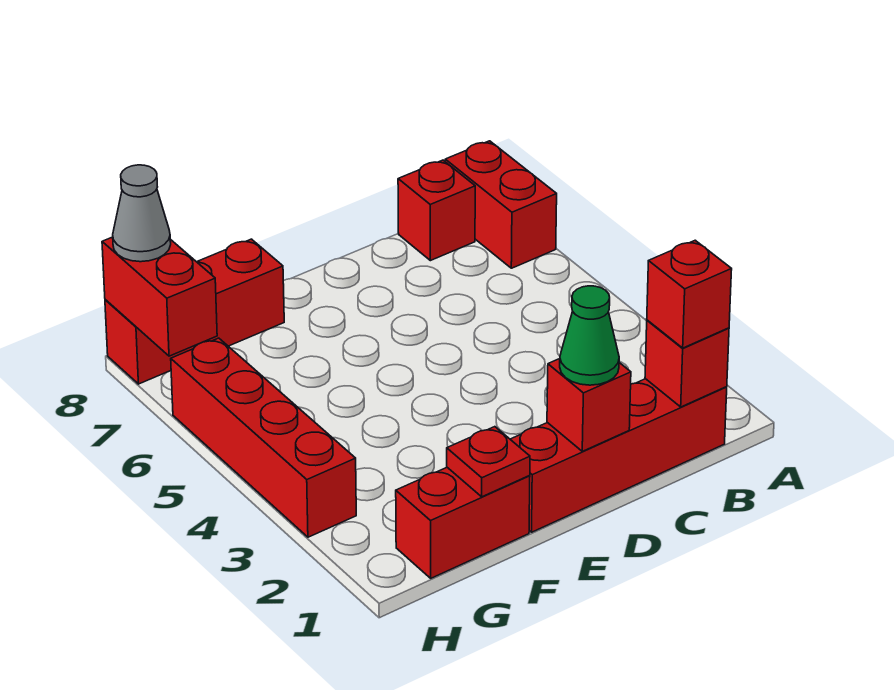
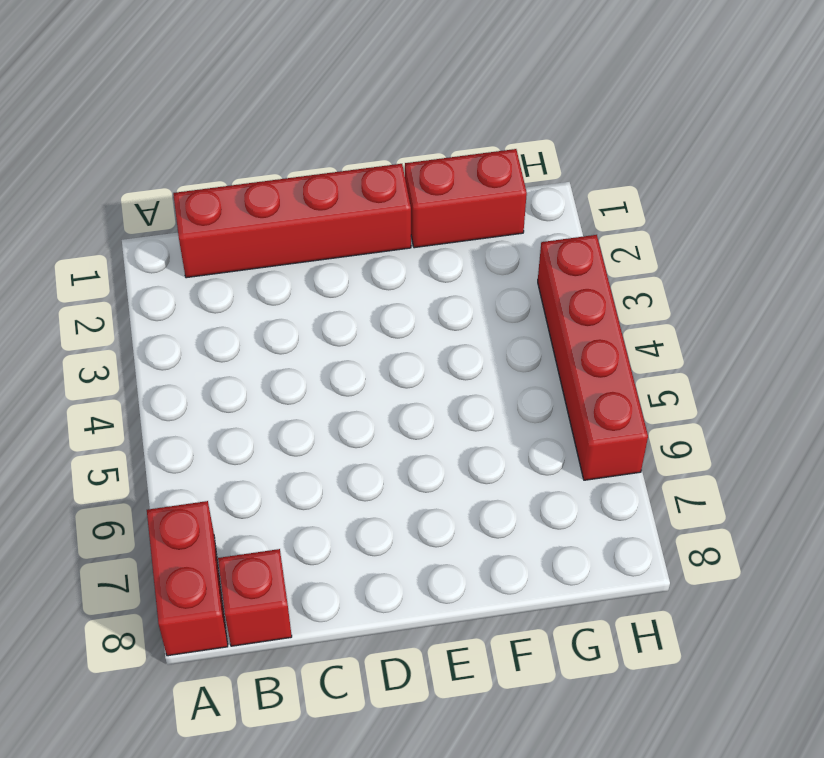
none -> red brick F8:H8 level 1
none -> red brick B1 level 2
none -> red brick D1 level 2

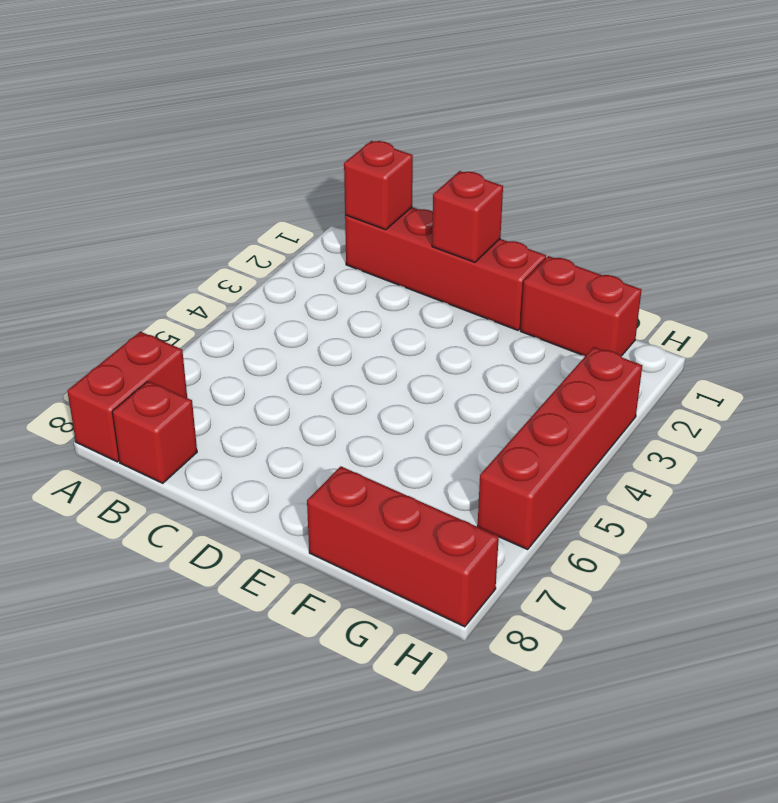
none -> red plate F1 level 2
none -> red brick H7:H8 level 2
none -> red brick B1 level 3

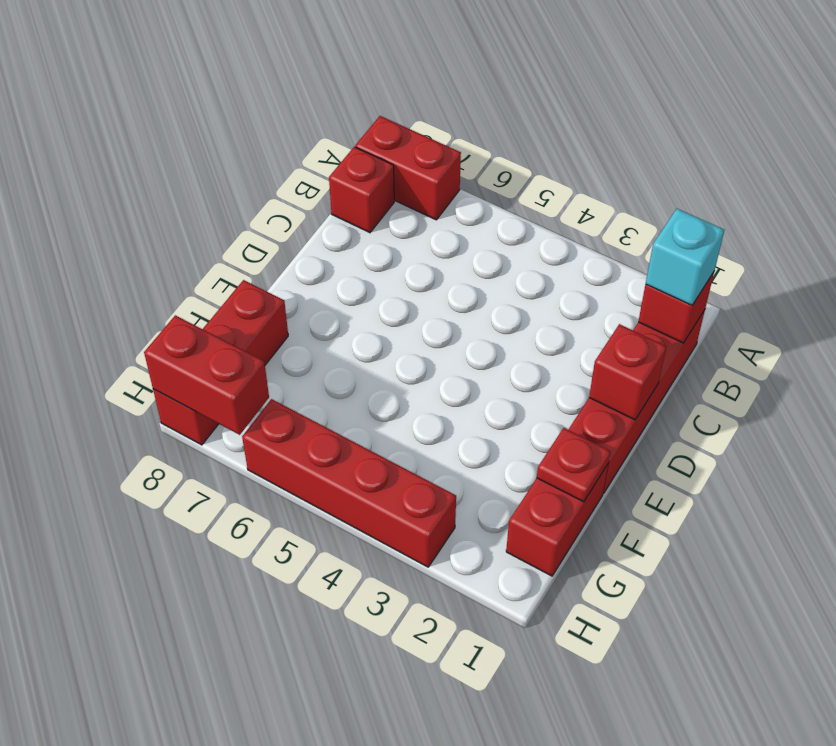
cyan brick B1 level 3 -> red brick B1 level 3
none -> green cone D1 level 3
none -> grey cone H8 level 3

